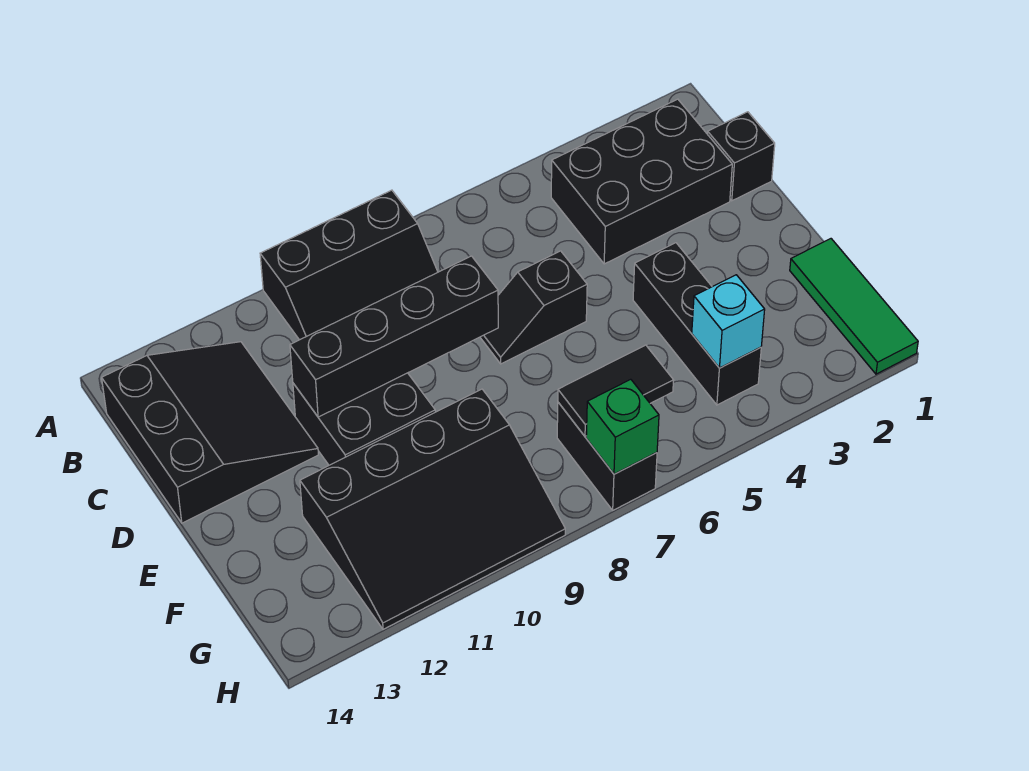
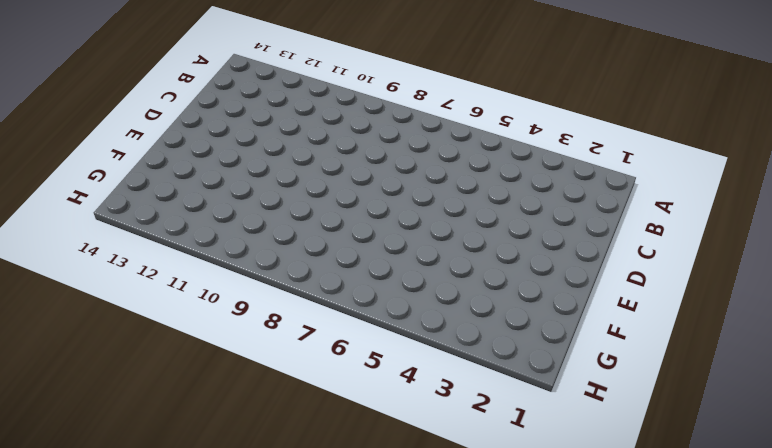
none -> black slope A8:B10 level 1 top A
none -> black brick B2:C4 level 1
none -> black slope B12:D14 level 1 top 14

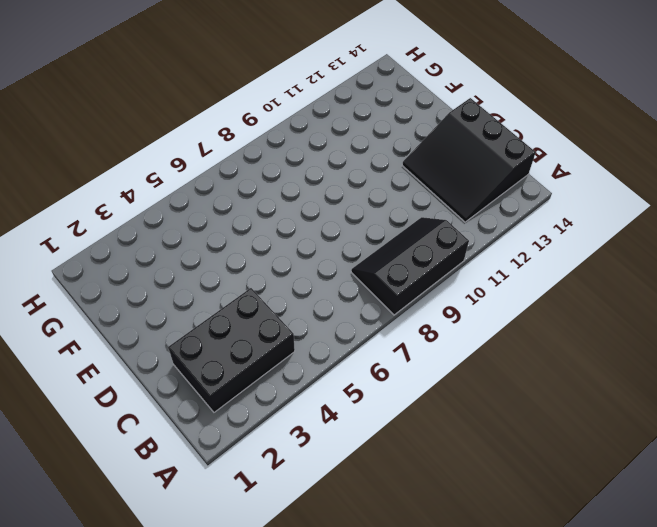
none -> black brick C1 level 1
none -> black slope D6:D7 level 1 top 6
none -> black brick D10:E11 level 1

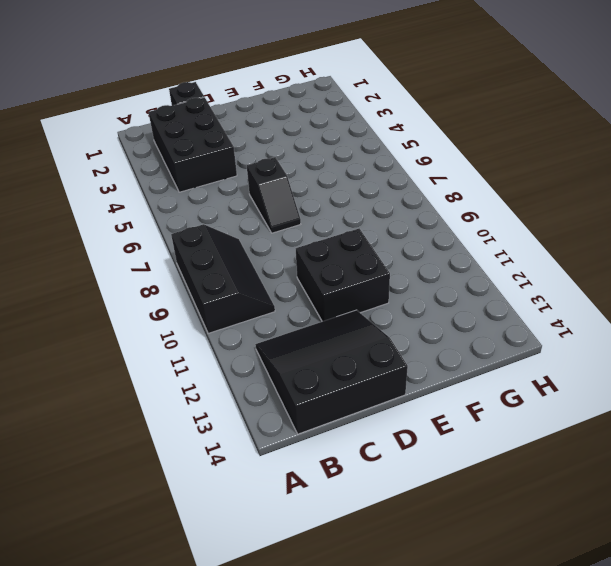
none -> black brick E4:G4 level 1
none -> green tile F1:H1 level 1
none -> black slope F9:H12 level 1 top F

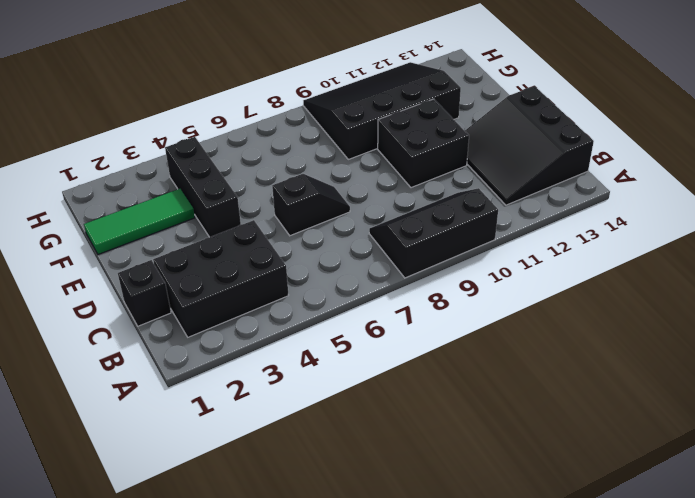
green tile F1:F3 level 1 -> green tile F1:H1 level 1
none -> black brick G7:H7 level 1
none -> black brick D8:D11 level 2
none -> cyan brick G4 level 2

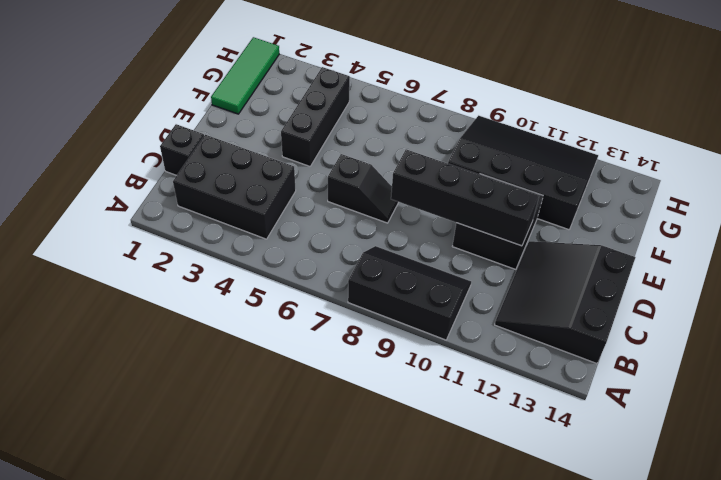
none -> black brick G7:H7 level 1
none -> cyan brick G4 level 2
none -> black tile G6:G7 level 2

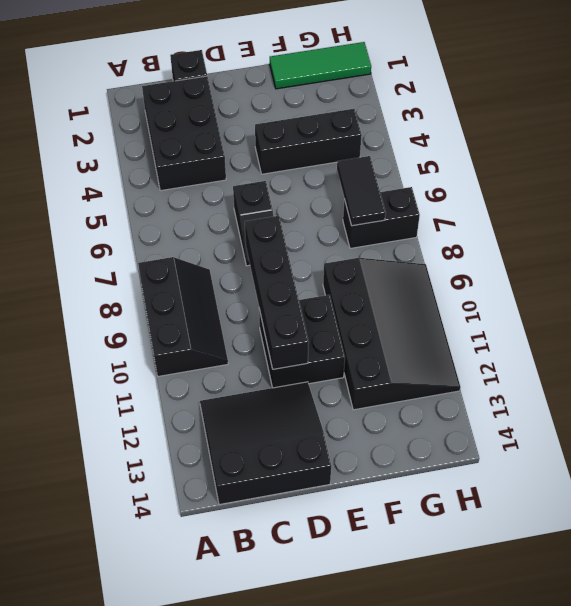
none -> cyan brick G4 level 2
none -> green brick H7 level 2

